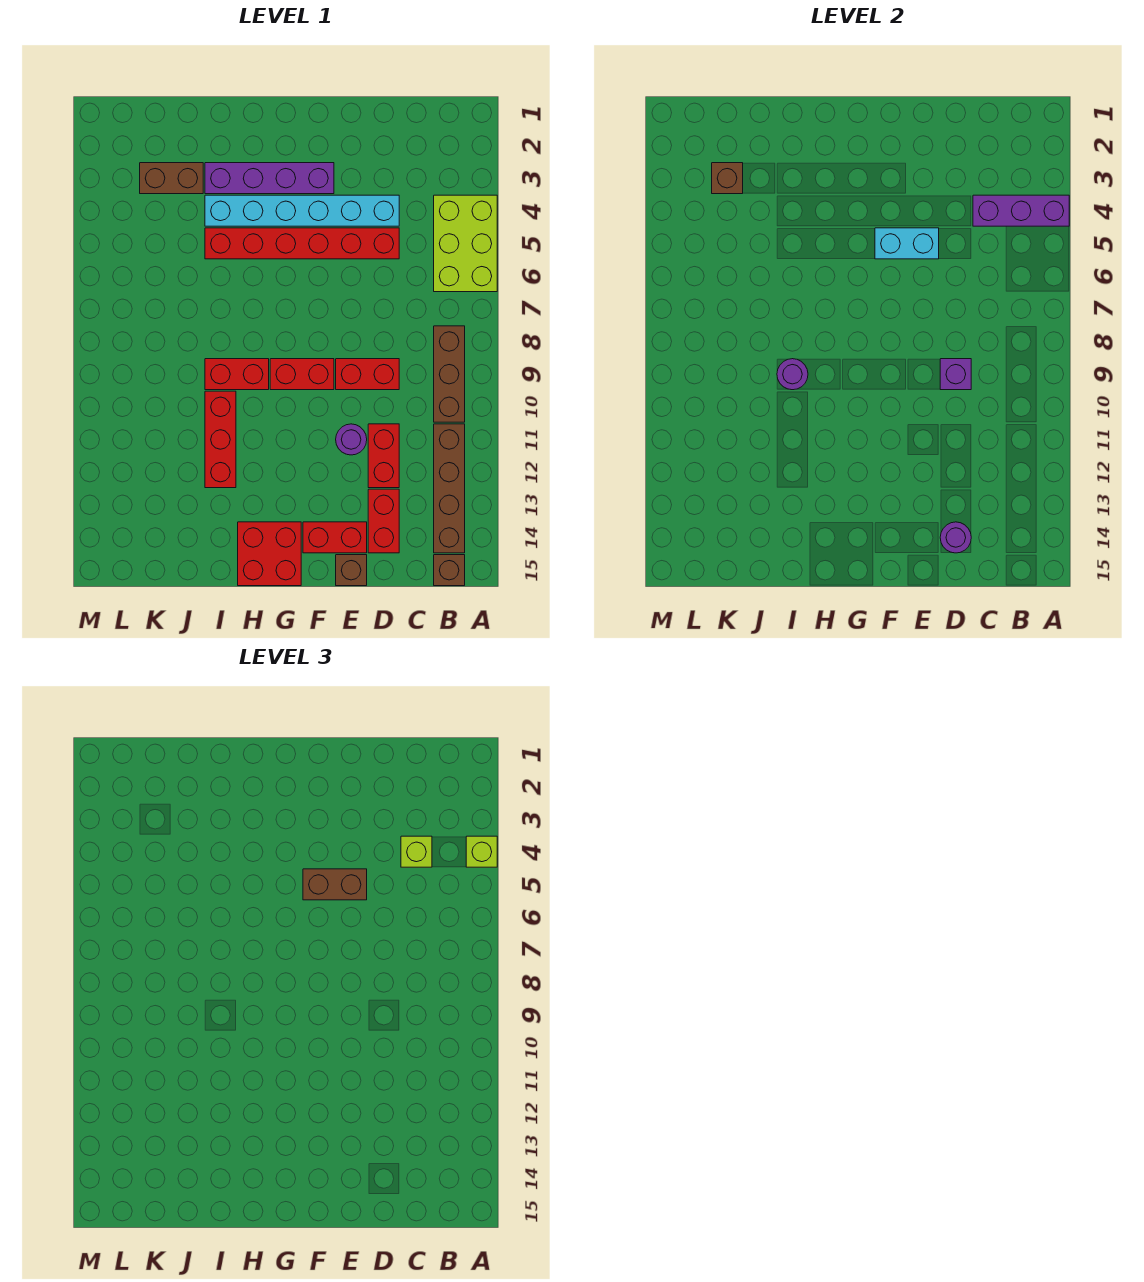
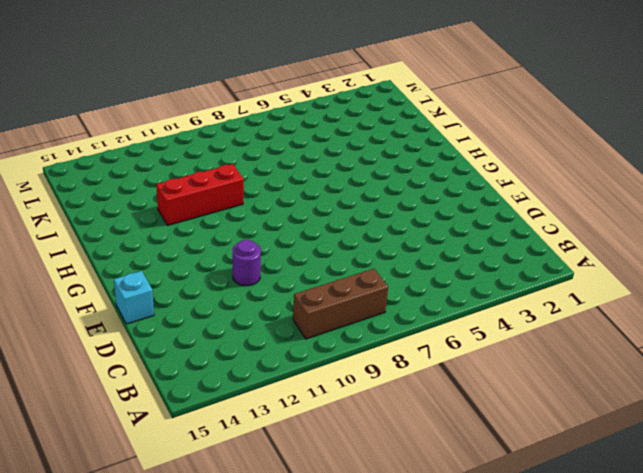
cyan brick E15 level 1 -> brown brick E15 level 1
none -> lime brick A4:B6 level 1
none -> brown brick B11:B14 level 1
none -> brown brick B15 level 1

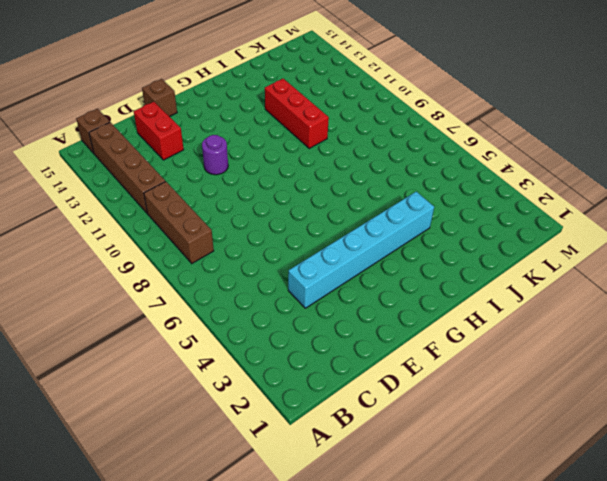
none -> lime brick A4:B6 level 1
none -> red brick D5:I5 level 1
none -> red brick D9:E9 level 1

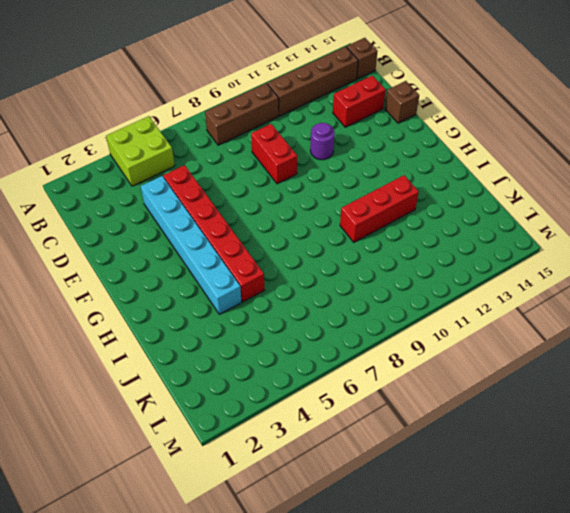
lime brick A4:B5 level 1 -> lime brick A4:B6 level 1
none -> red brick D11:D12 level 1
none -> red brick E14:F14 level 1
none -> purple brick F3:I3 level 1

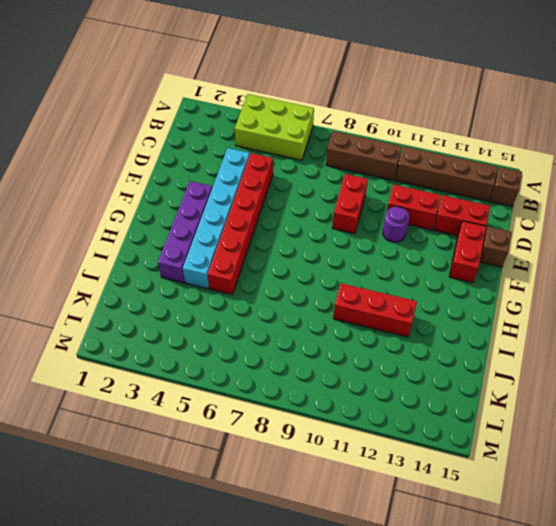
none -> red brick F9:G9 level 1
none -> red brick G14:H15 level 1
none -> red brick H9:I9 level 1

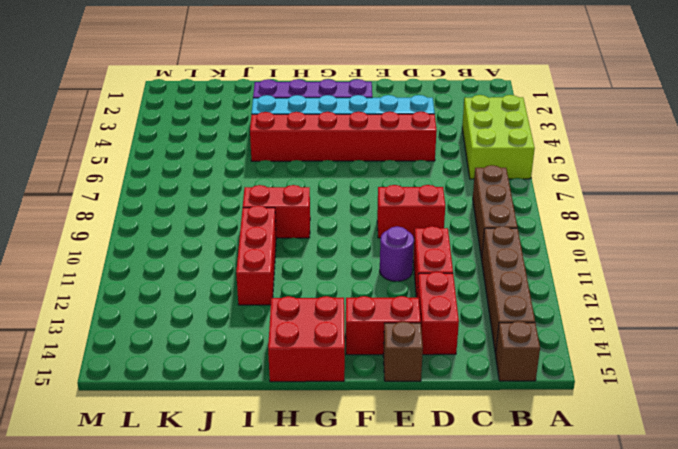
none -> red brick F9:G9 level 1
none -> brown brick J3:K3 level 1
none -> purple brick A4:C4 level 2

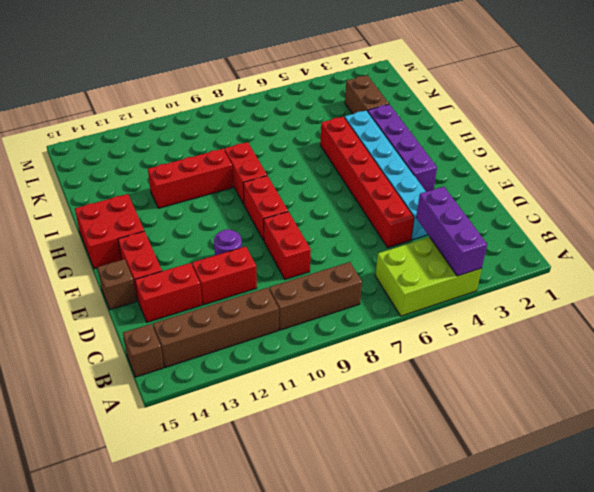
none -> purple brick D9 level 2
none -> purple round brick D14 level 2
none -> cyan brick E5:F5 level 2

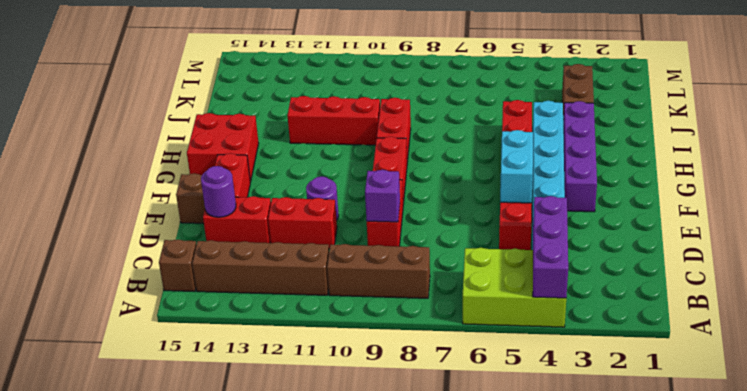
none -> purple round brick I9 level 2
none -> brown brick K3 level 2
none -> lime brick A4 level 3

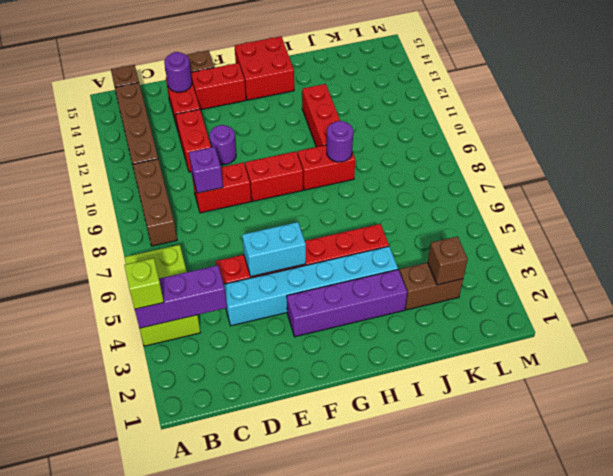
none -> lime brick C4 level 3
none -> brown brick E5:F5 level 3

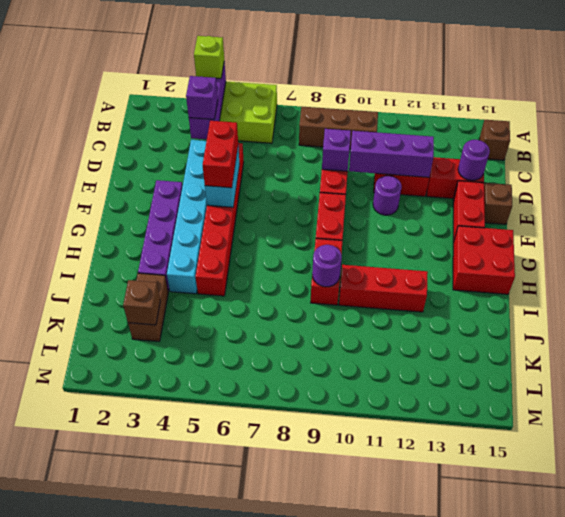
purple brick C4 level 3 -> lime brick C4 level 3
purple brick D10:D12 level 2 -> none
red brick E5:F5 level 3 -> brown brick E5:F5 level 3
none -> brown brick B11:B14 level 1

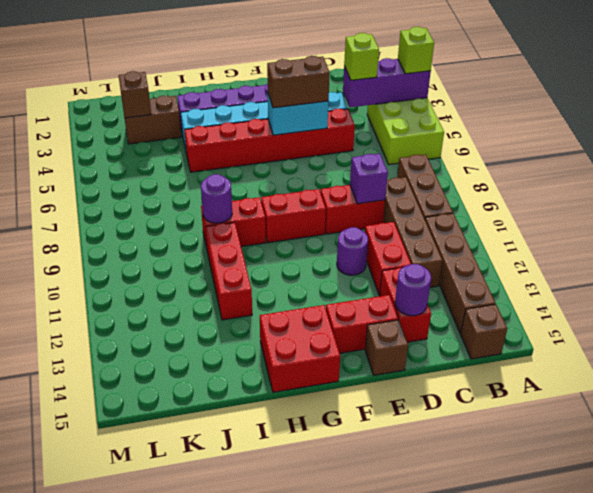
brown brick C9:C12 level 1 -> none

